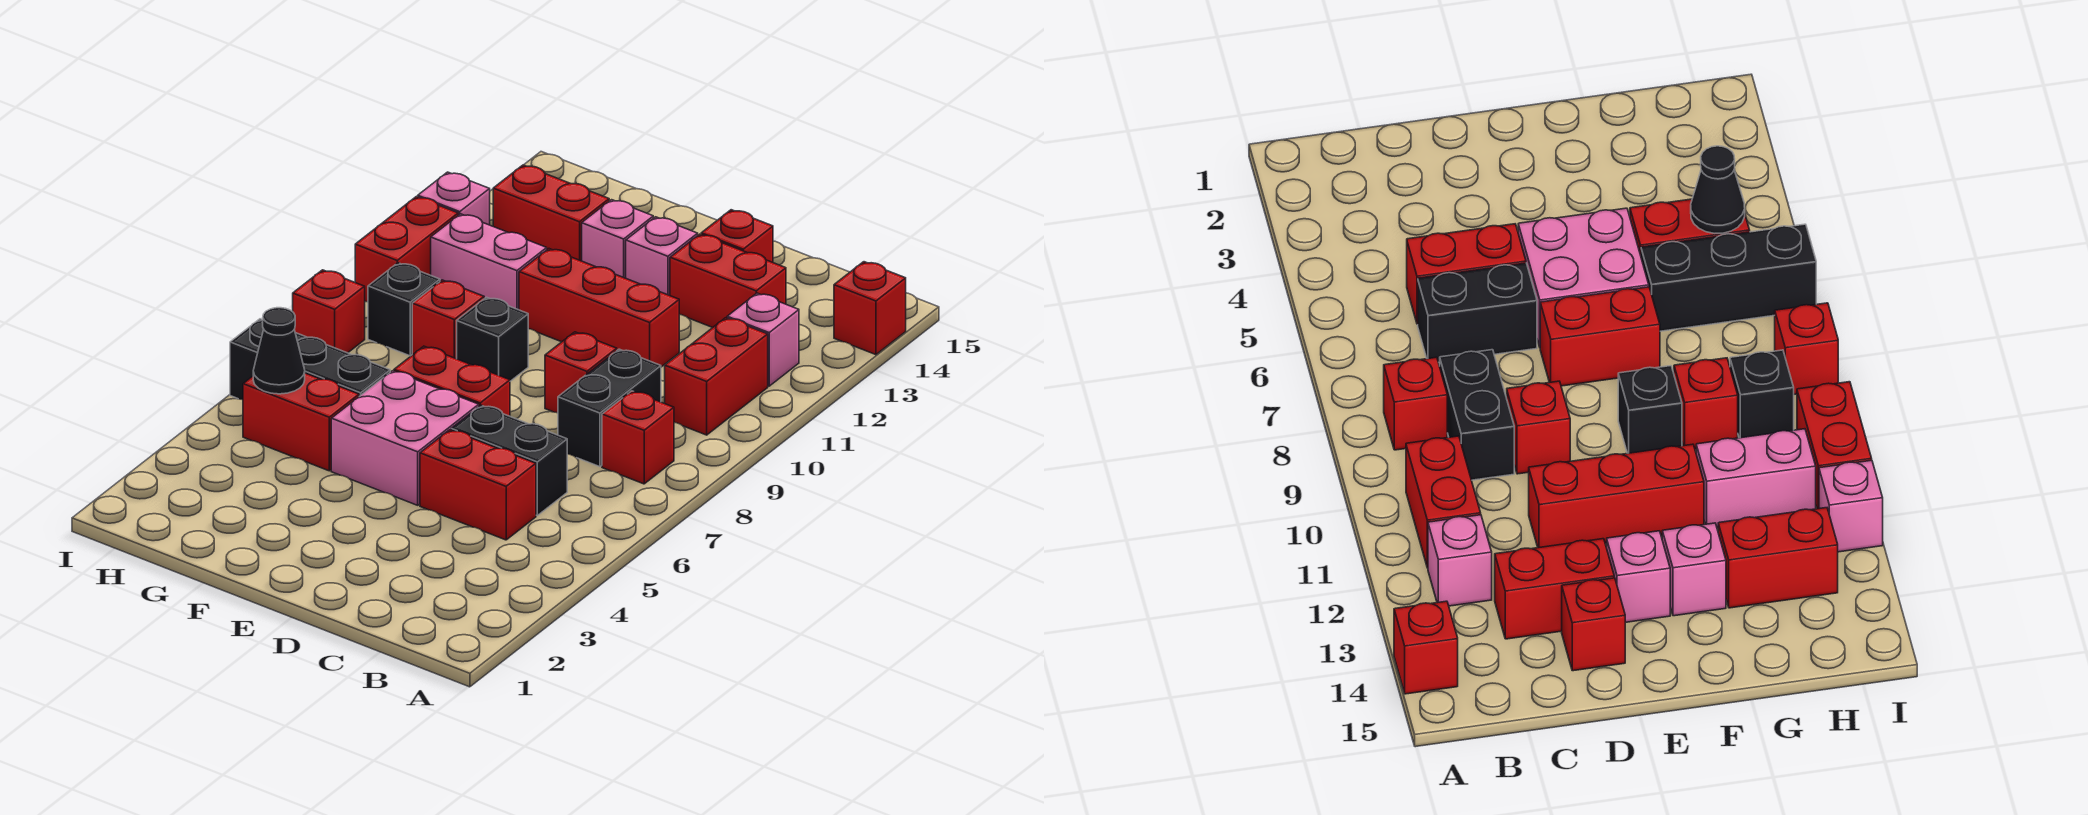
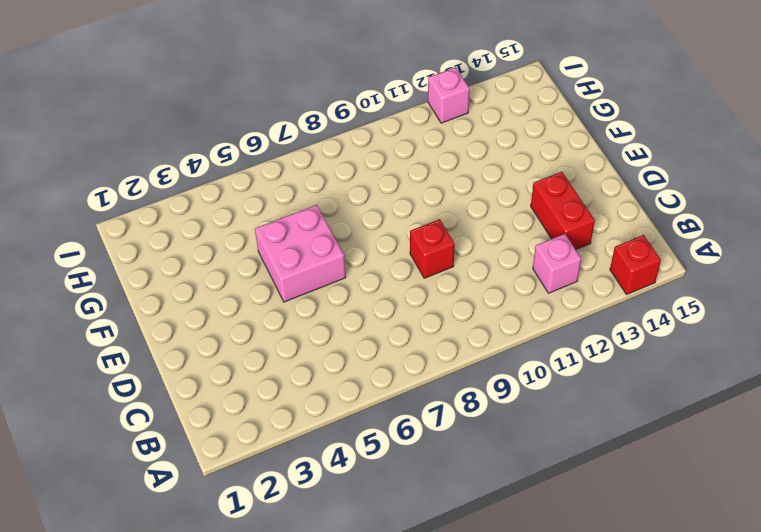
none -> red brick B8 level 1
none -> red brick B10:B11 level 1
none -> red brick C5:D5 level 1

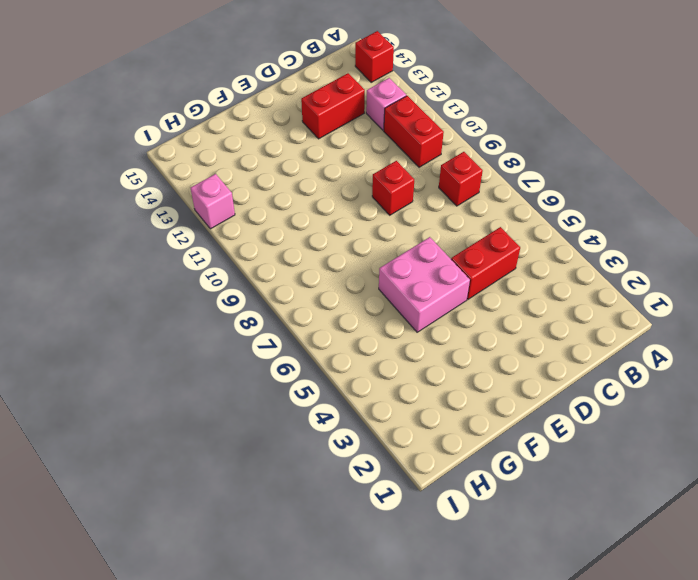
none -> black brick C6:D6 level 1
none -> black brick C8:C9 level 1
none -> red brick D11:F11 level 1

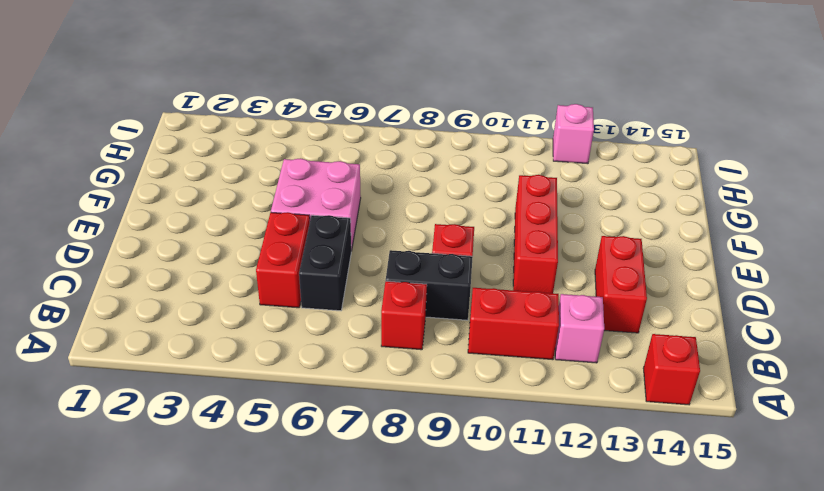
none -> red brick D14 level 1
none -> red brick E7:F7 level 1
none -> pink brick E13 level 1

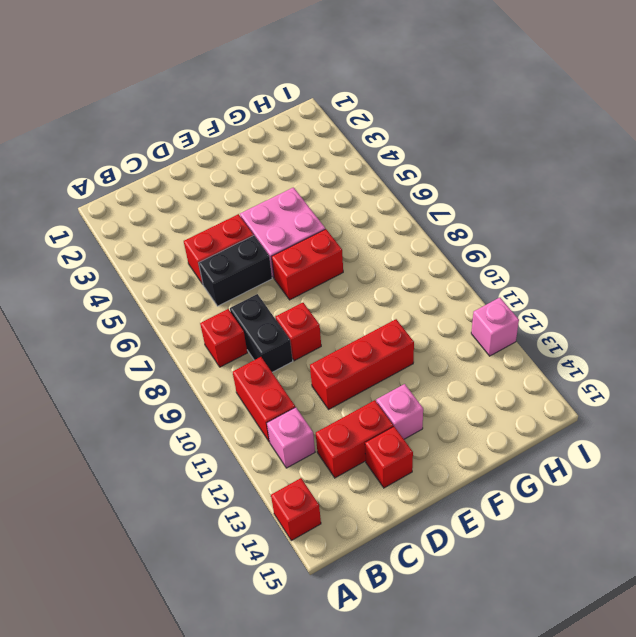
none -> black brick F9 level 1
none -> pink brick F13 level 1
none -> red brick G5:H5 level 1

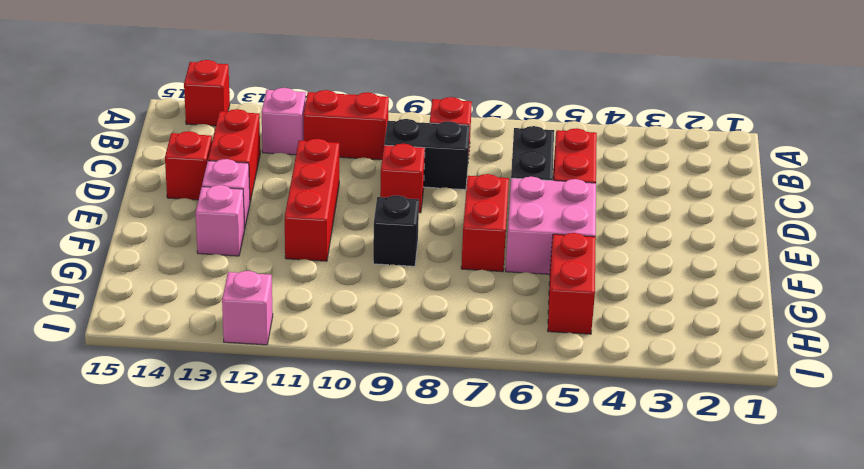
none -> black brick G6:I6 level 1
none -> red brick G9 level 1
none -> pink brick G11:H11 level 1

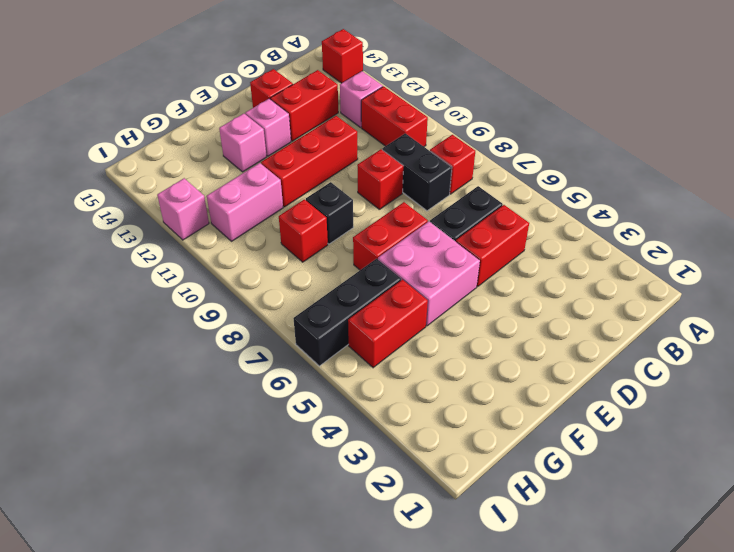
none -> red brick G13:H13 level 1
none -> black brick H9 level 1
none -> red brick I8 level 1

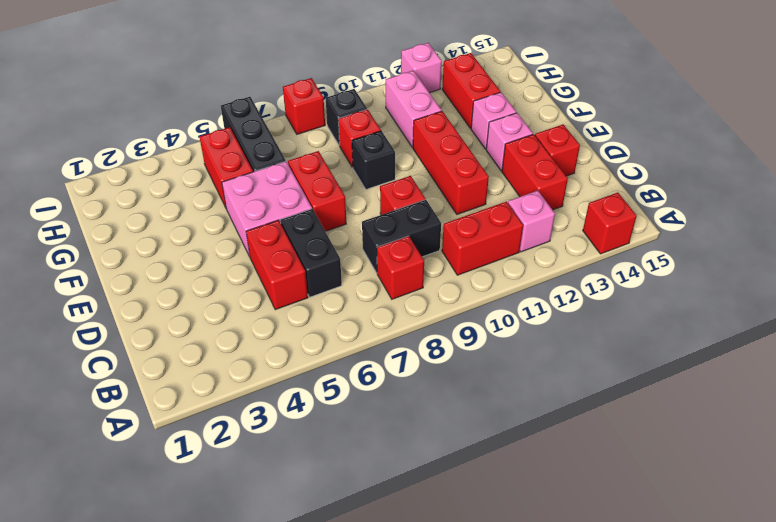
none -> red brick I10:I11 level 1
none -> black cone H5 level 2

